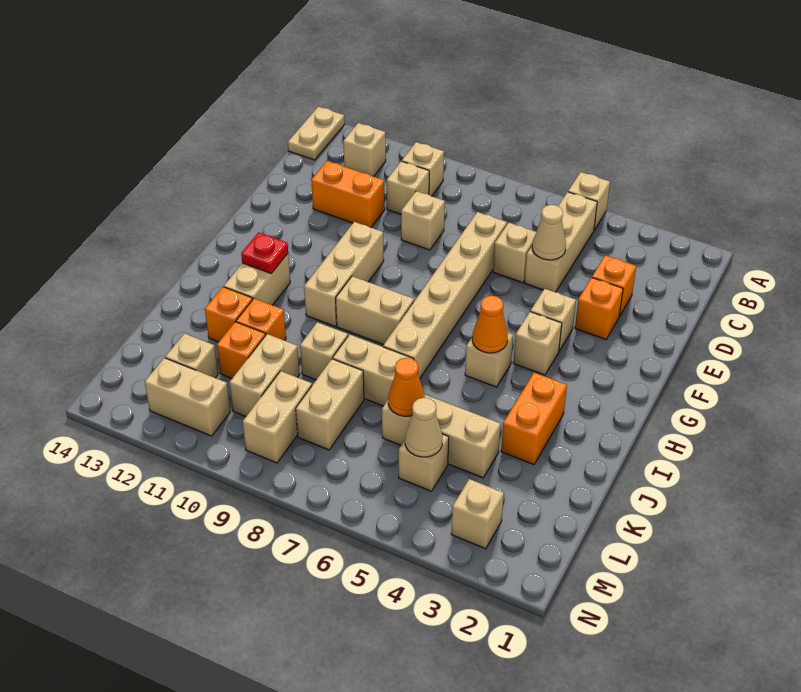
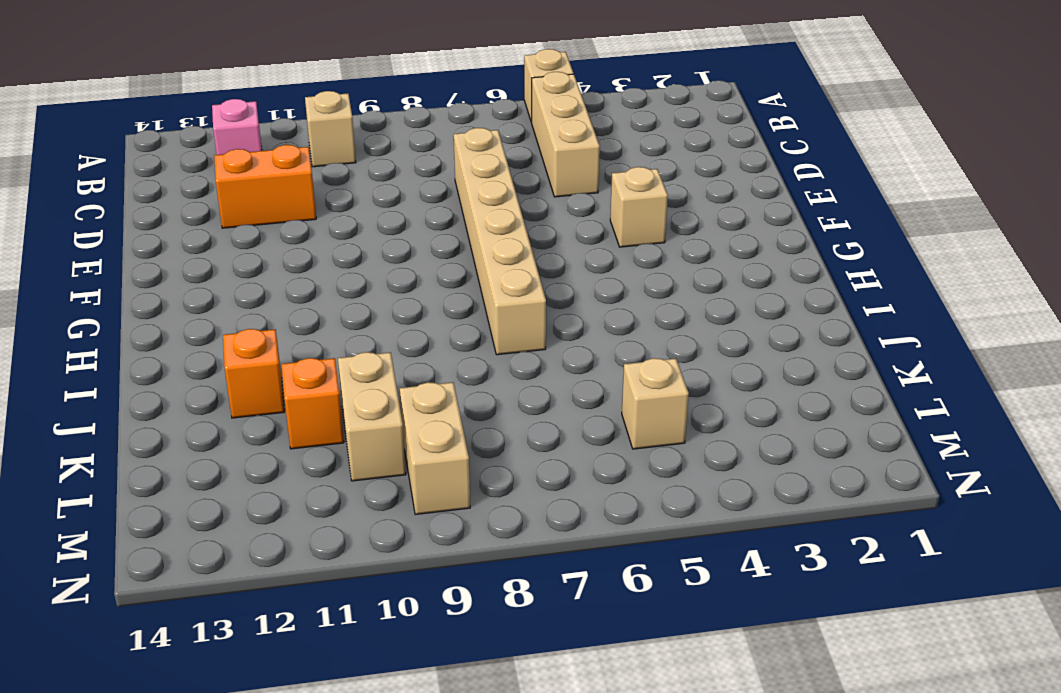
pink brick B12 level 1 -> tan brick B12 level 1
none -> tan plate A14:B14 level 1
none -> tan brick C10 level 1
none -> orange brick D3 level 1
none -> tan brick D6 level 1

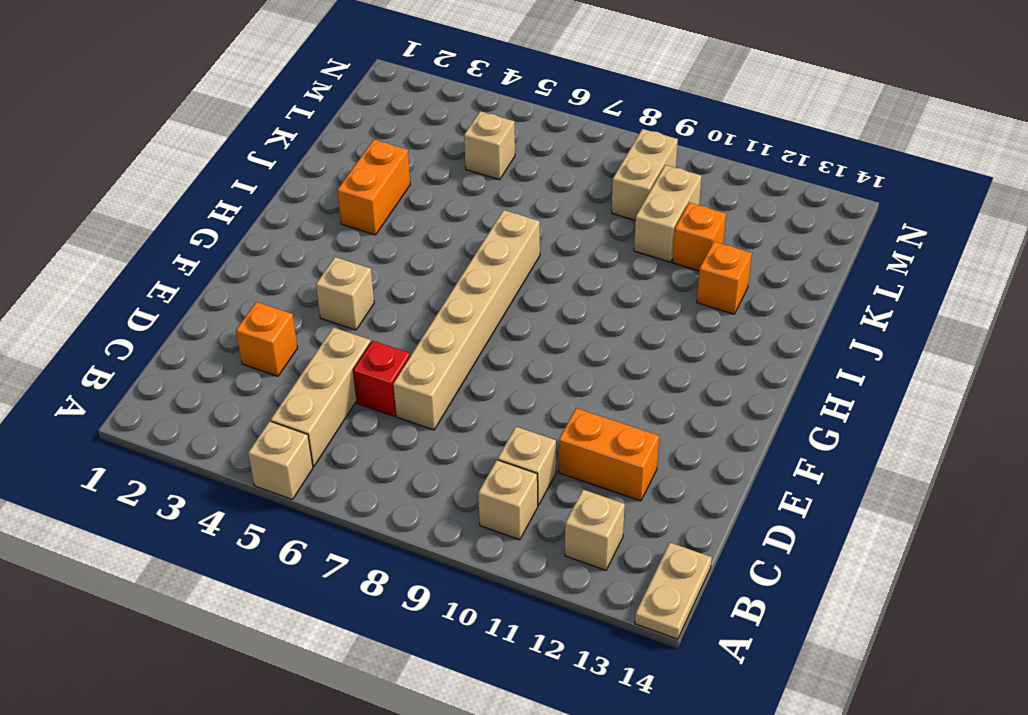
red brick D6 level 1 -> tan brick D6 level 1
none -> tan brick D9 level 1
none -> orange brick E3 level 1
none -> tan brick F10:H10 level 1
none -> tan brick G4 level 1

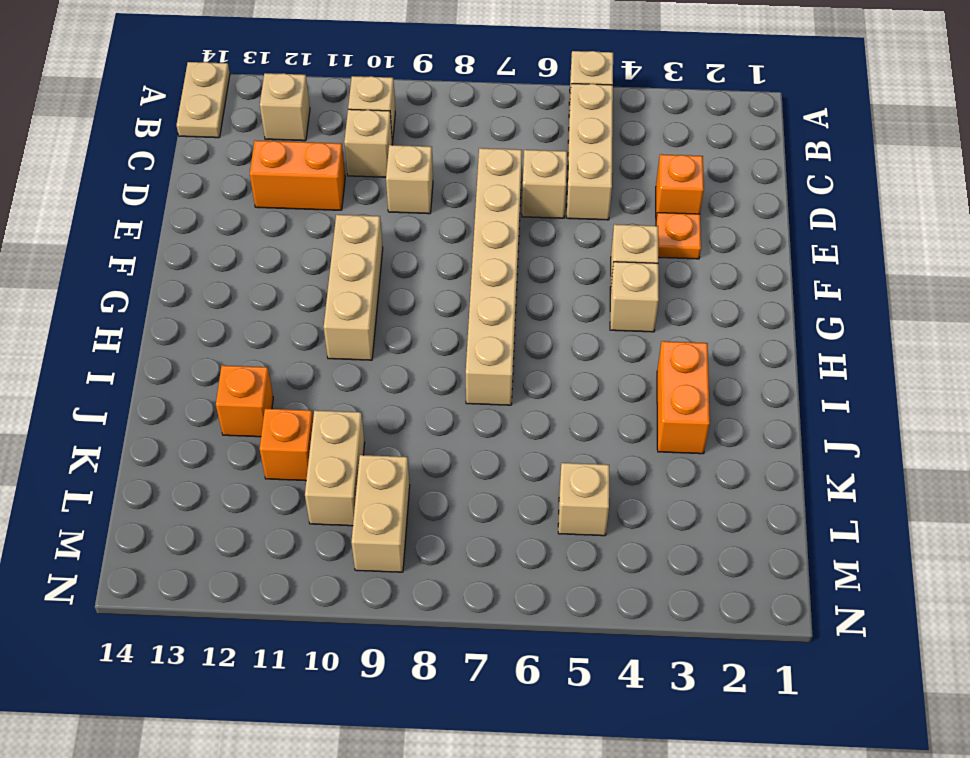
orange plate E3 level 1 -> orange brick E3 level 1
none -> tan brick H5 level 1
none -> tan brick H8:H9 level 1
none -> tan brick H12:I12 level 1
none -> tan brick J7:J8 level 1

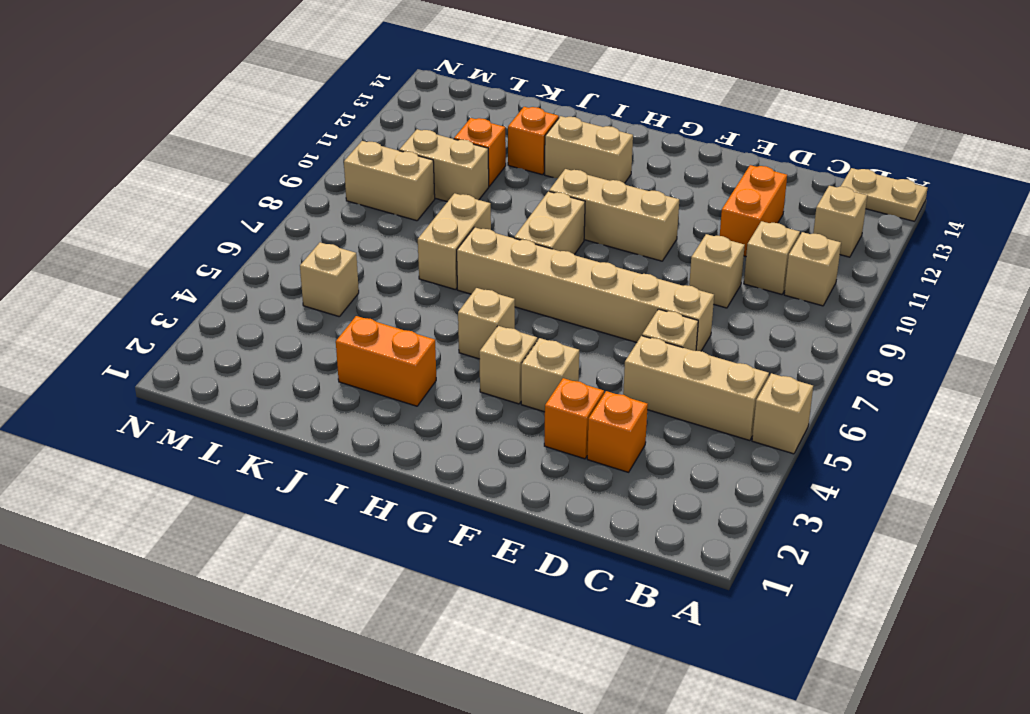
none -> tan brick J9 level 1
none -> orange brick J11 level 1
none -> tan brick K4:K6 level 1
none -> tan brick K8:L8 level 1

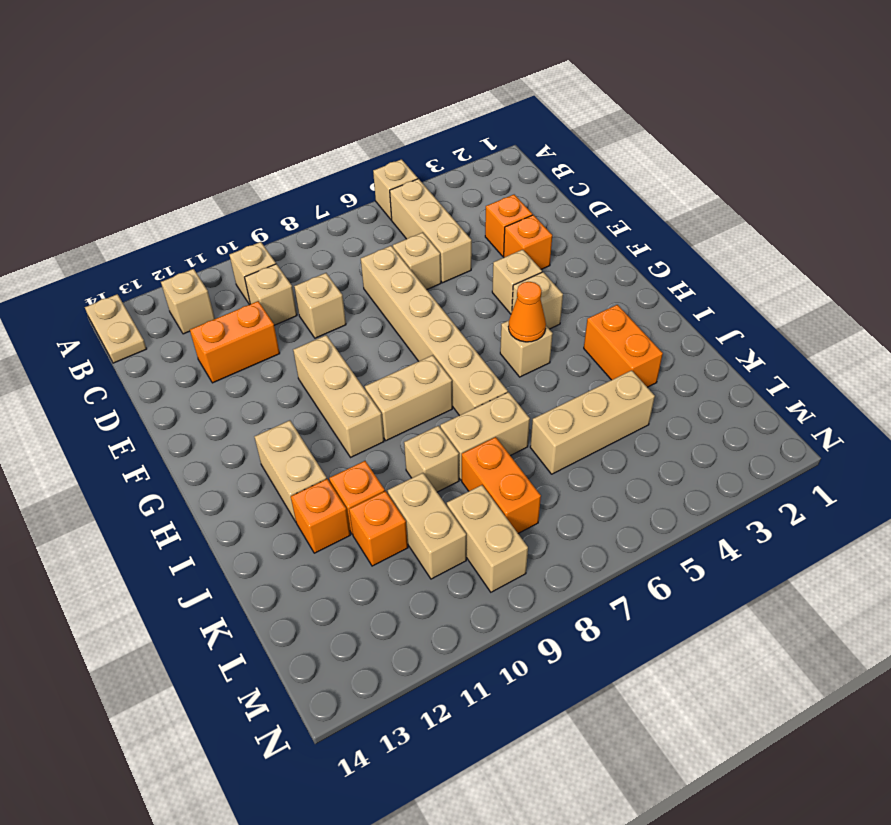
orange brick K8:L8 level 1 -> tan brick K8:L8 level 1
none -> tan brick L5 level 1
none -> tan brick L12 level 1
none -> tan brick M3 level 1
none -> tan brick M11:M12 level 1

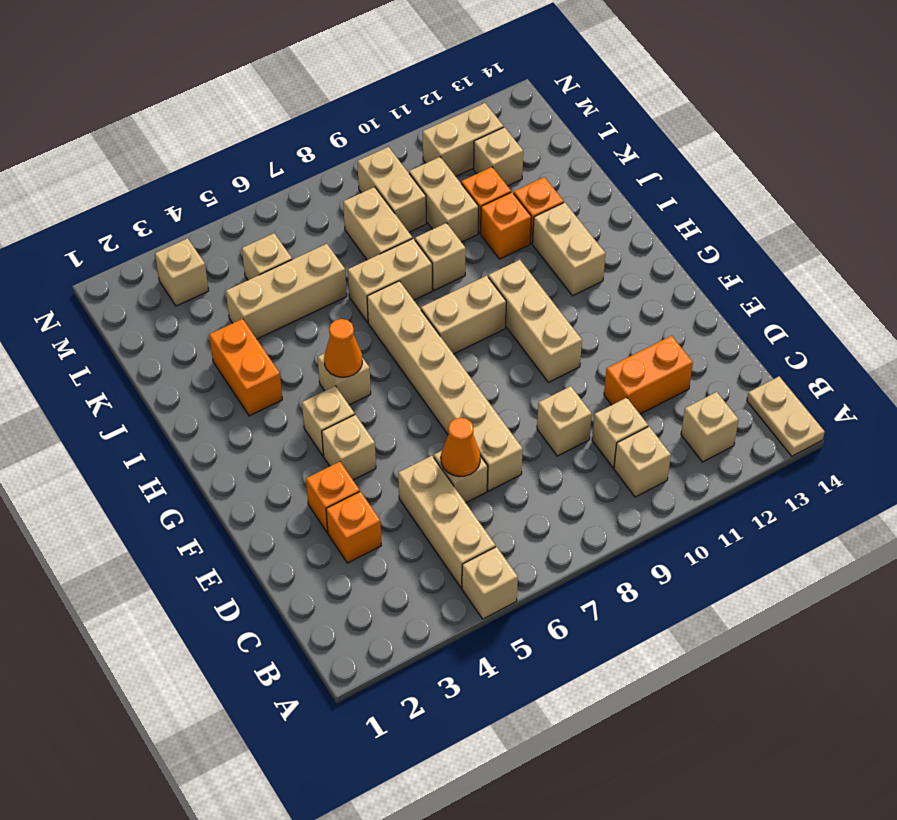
orange cone D6 level 2 -> orange cone K6 level 2
none -> tan cone D5 level 2
none -> red plate H12 level 2
none -> tan cone L5 level 2

